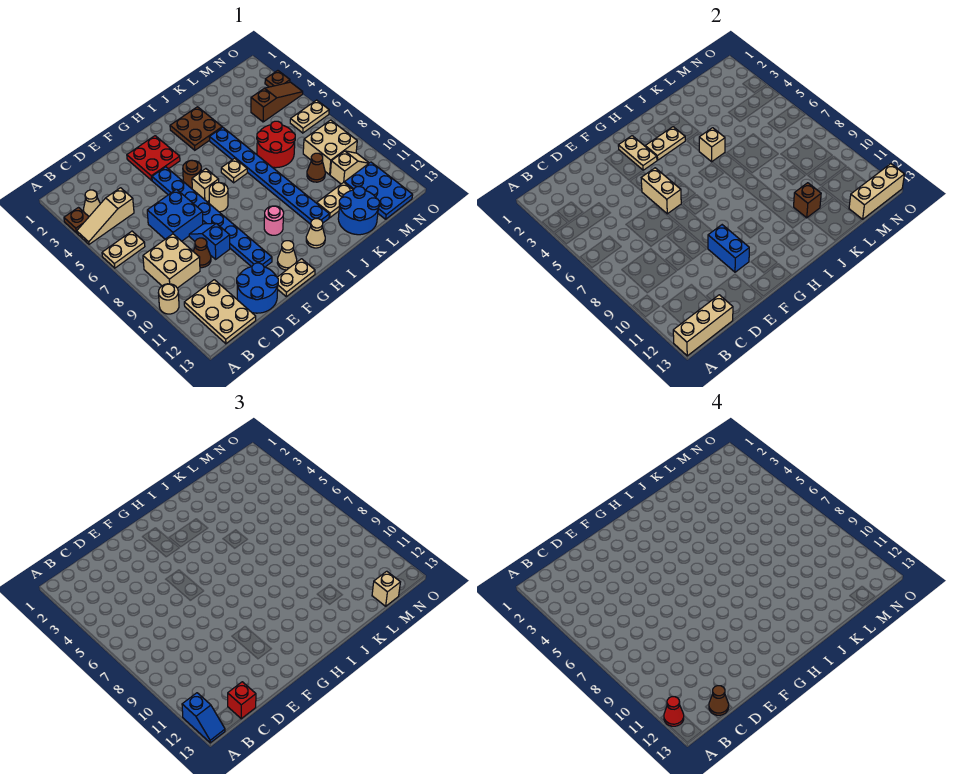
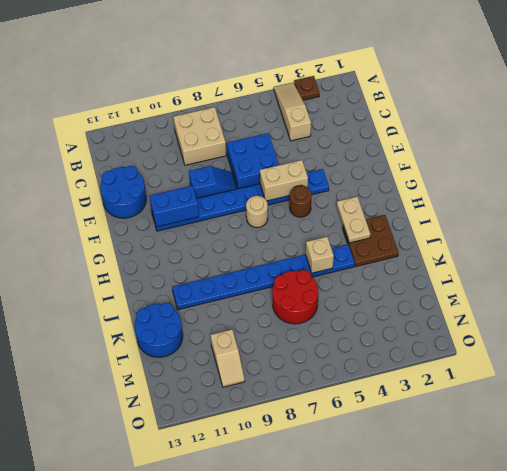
none -> tan plate A6:B6 level 1
none -> tan round brick A10 level 1
none -> tan cone B3 level 1
none -> tan plate B11:C13 level 1

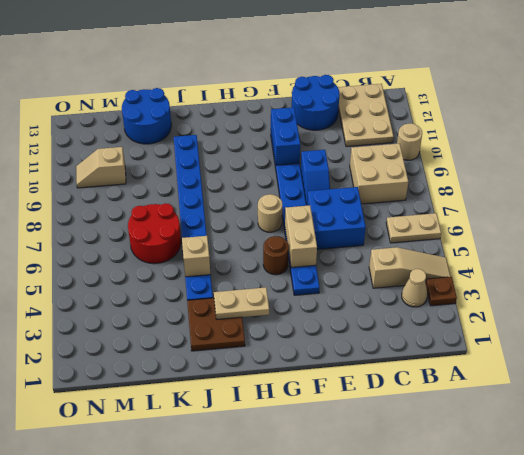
none -> brown cone D9 level 1
none -> red plate F2:G3 level 1
none -> tan plate F13:G13 level 1
none -> tan brick G6 level 1

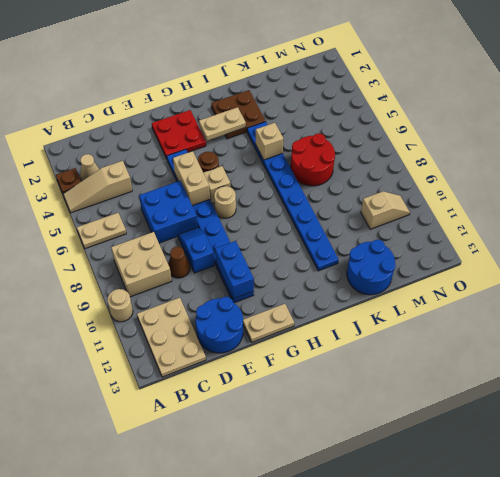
none -> tan cone G12 level 1
none -> pink round brick H10 level 1
none -> tan plate I6 level 1
none -> tan cone I12 level 1

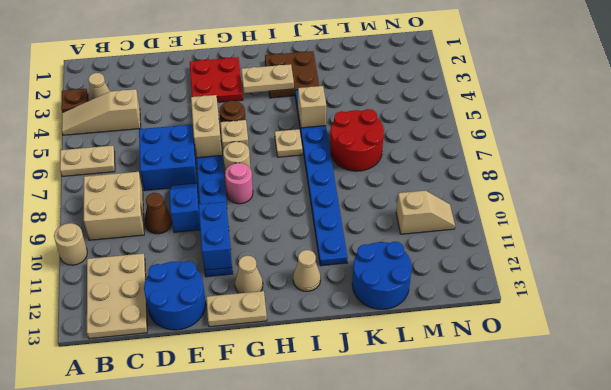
pink round brick G8 level 1 -> pink round brick H10 level 1
none -> tan plate K11:L11 level 1
none -> brown cone L9 level 1
none -> brown slope M4:O4 level 1 top M
none -> tan brick M8:N9 level 1

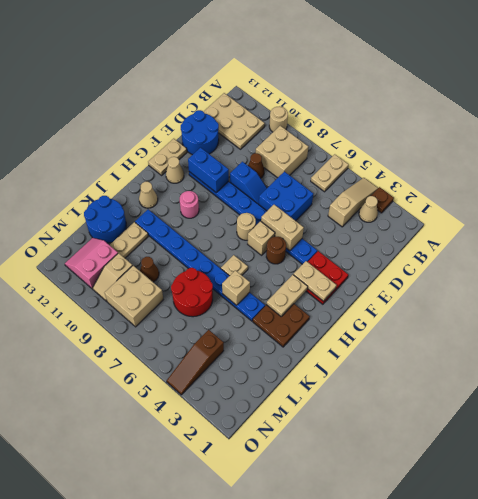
pink slope M11:N12 level 1 top 11 -> blue plate M11:N13 level 1
none -> tan plate N6:O6 level 1
none -> brown plate O3 level 1
none -> tan brick A13:C13 level 2
none -> brown brick K11 level 2

